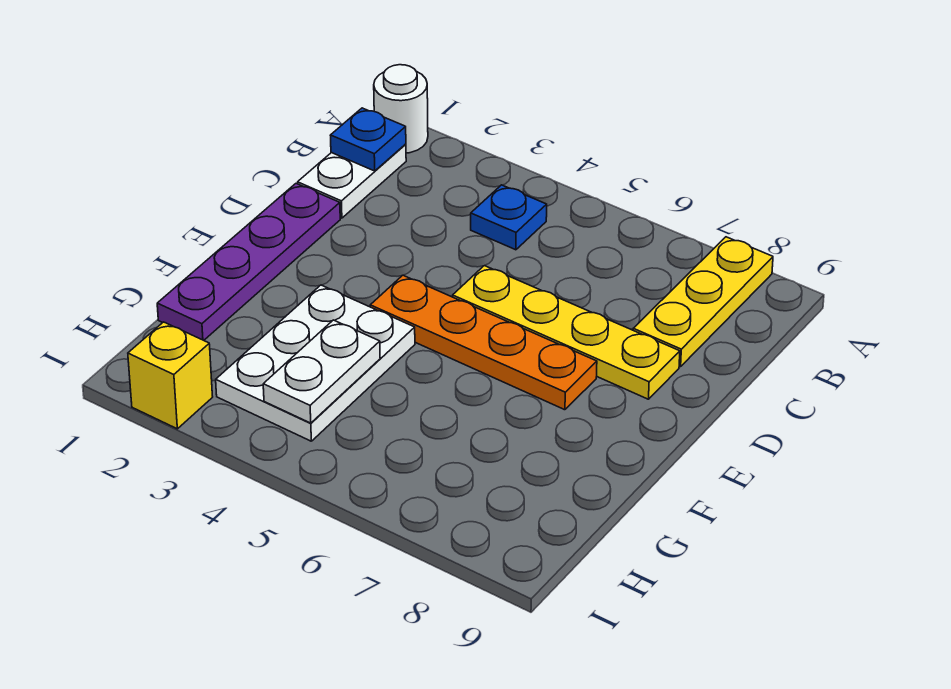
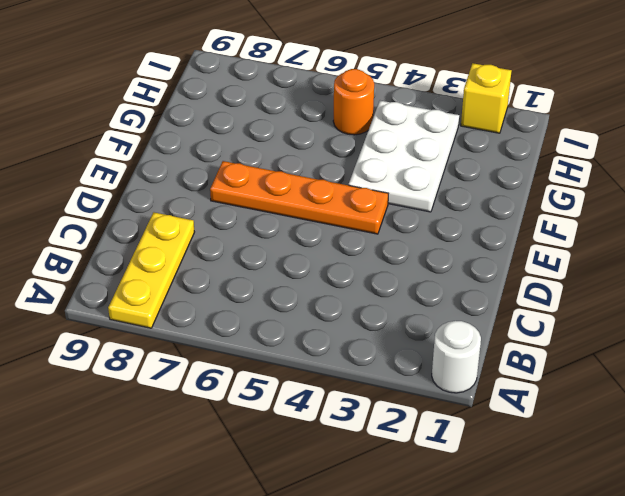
orange round brick H5 level 1 -> none
none -> white plate B1:C1 level 1
none -> blue plate B4 level 1

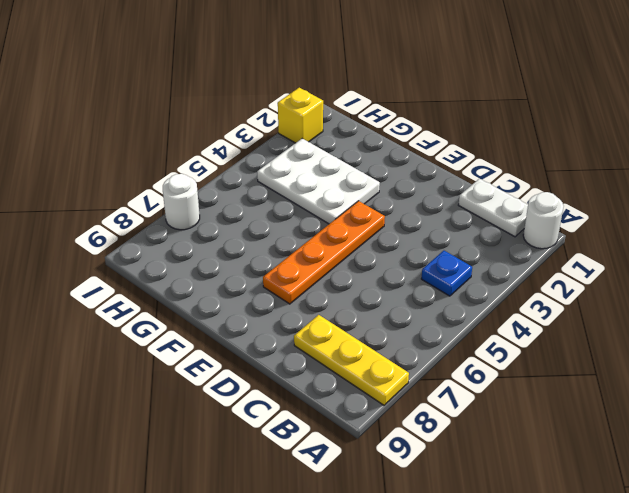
white round brick I7 level 1 -> none
none -> purple plate D1:G1 level 1
none -> yellow plate D5:D8 level 1

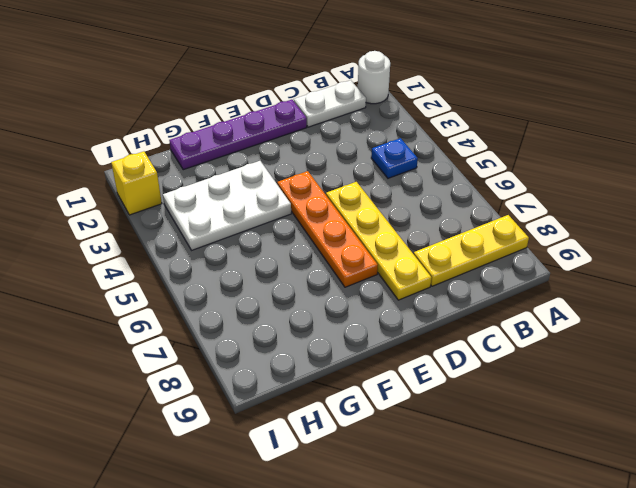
none -> blue plate B1 level 2
none -> white plate G4:H4 level 2

